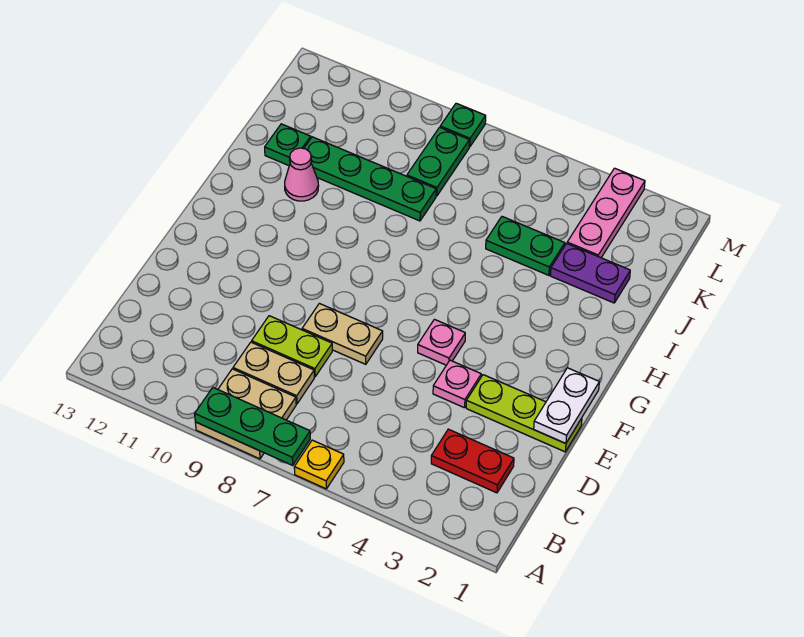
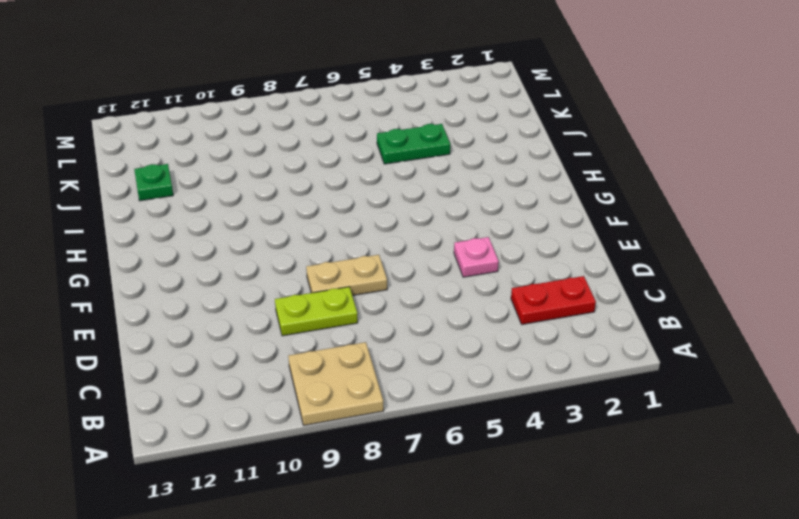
none -> yellow plate A6 level 1
none -> tan plate C8:C9 level 1
none -> lime plate E1:E3 level 1

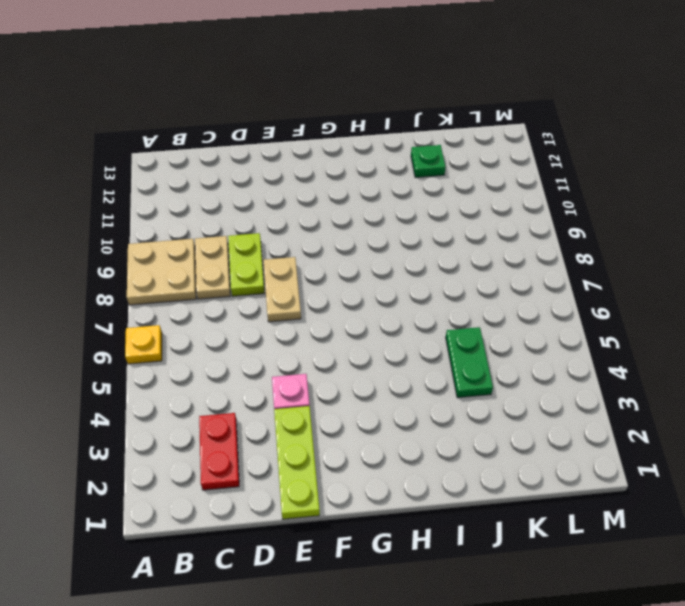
none -> pink plate F5 level 1
none -> pink cone I11 level 1
none -> purple plate J2:J3 level 1

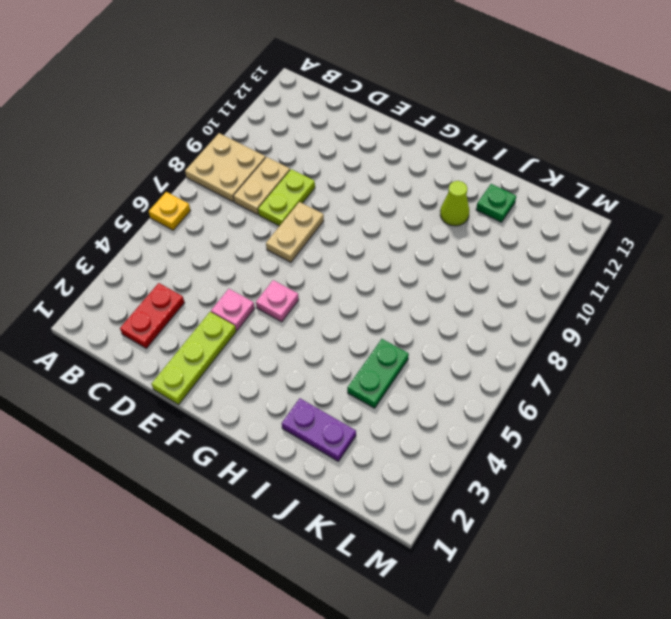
purple plate I2:J2 level 1 -> purple plate J2:J3 level 1
lime cone I11 level 1 -> pink cone I11 level 1
none -> green plate J8:J11 level 1
none -> pink plate K3:M3 level 1
none -> green plate K8:L8 level 1

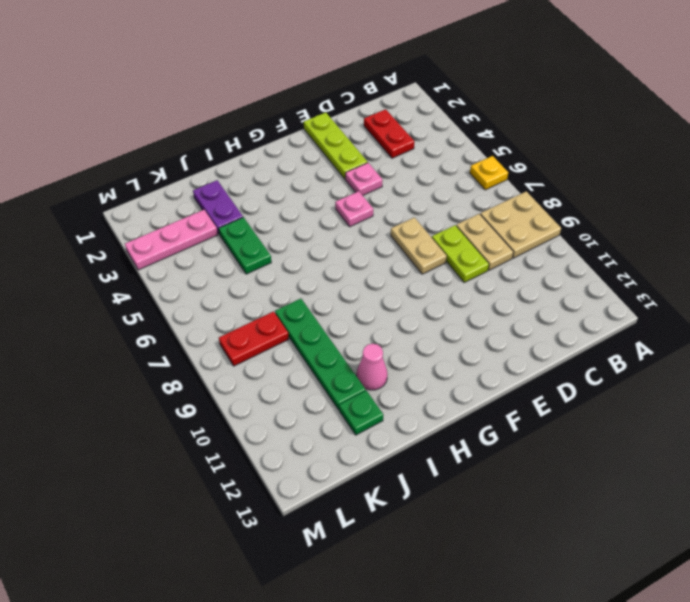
red plate K8:L8 level 1 -> green plate K8:L8 level 1
none -> green plate M8 level 1
none -> green plate A7:A9 level 2
none -> white plate E1:F1 level 2

